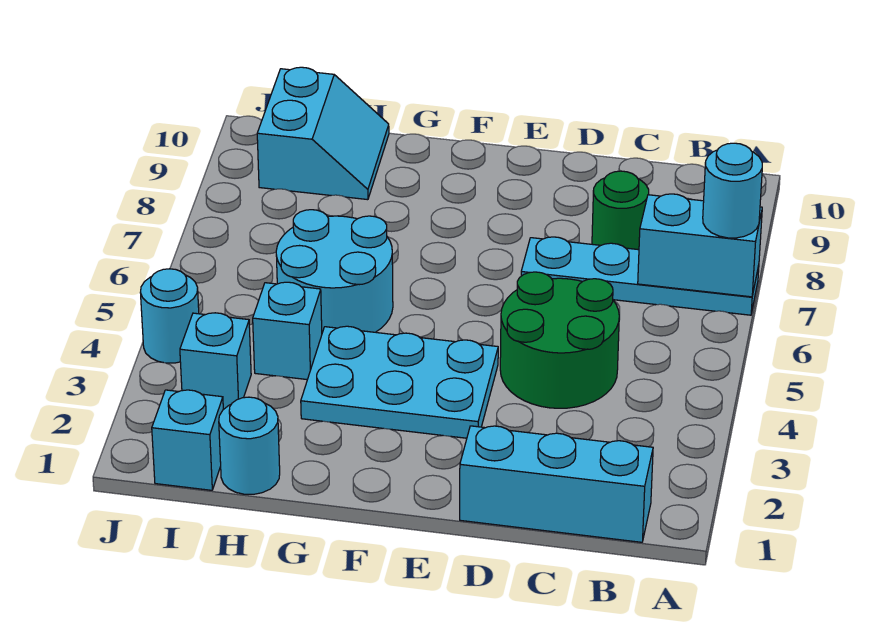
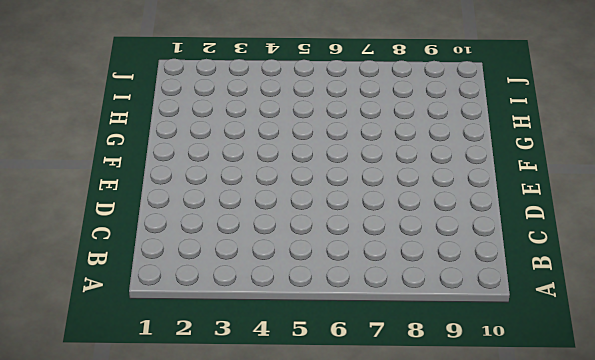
none -> cyan plate A7:D7 level 1
none -> cyan brick B1:D1 level 1
none -> green round brick C4:D5 level 1

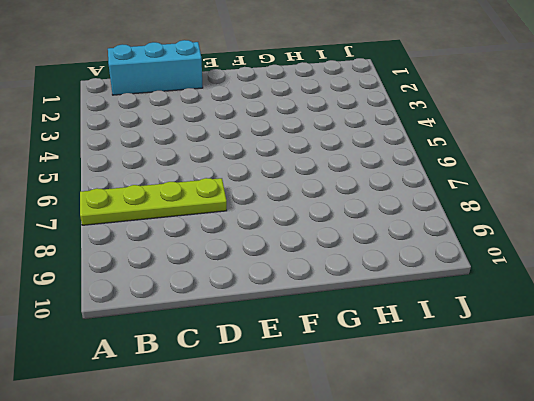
lime plate A7:D7 level 1 -> cyan plate A7:D7 level 1
none -> green round brick C4:D5 level 1
none -> green round brick C8 level 1
none -> cyan plate E3:G4 level 1

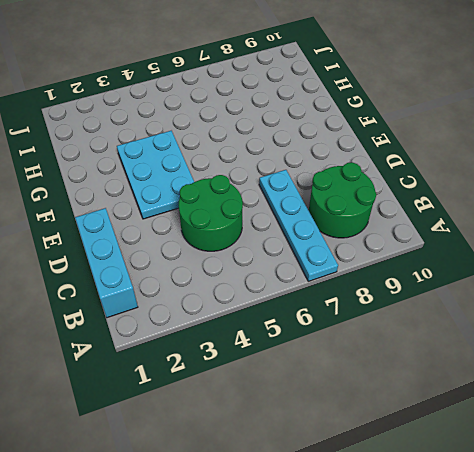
green round brick B8:C9 level 1 -> green round brick C8 level 1
none -> cyan round brick G5:H6 level 1
none -> cyan round brick H1 level 1
none -> cyan brick H4 level 1

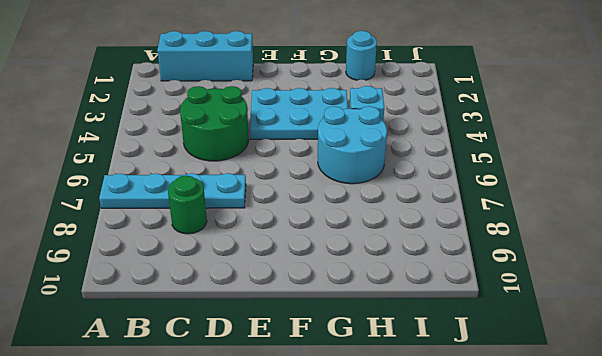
none -> cyan slope H9:I10 level 1 top I
none -> cyan brick I1 level 1
none -> cyan brick I3 level 1

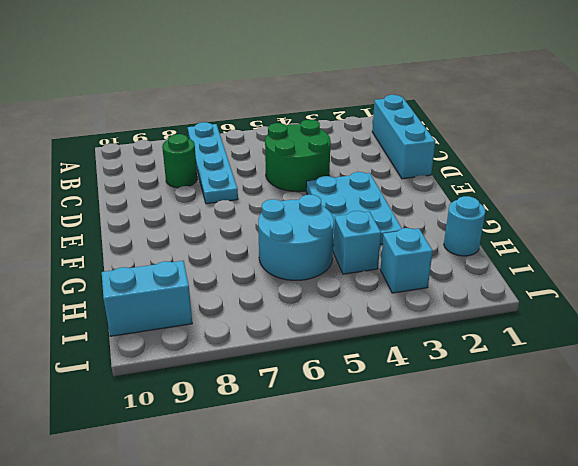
none -> cyan brick I1 level 1
none -> cyan round brick J4 level 1
none -> cyan brick A7:B7 level 2

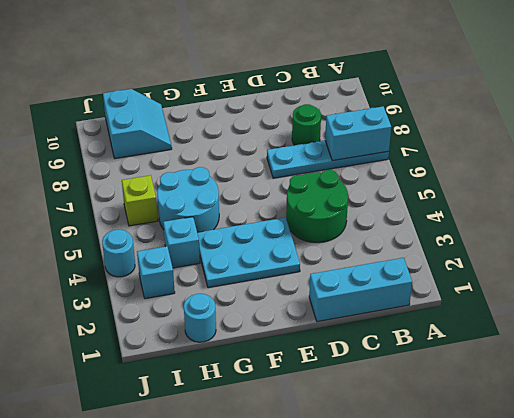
lime brick I6 level 1 -> none
none -> cyan brick I1 level 1
none -> cyan round brick A7 level 3

